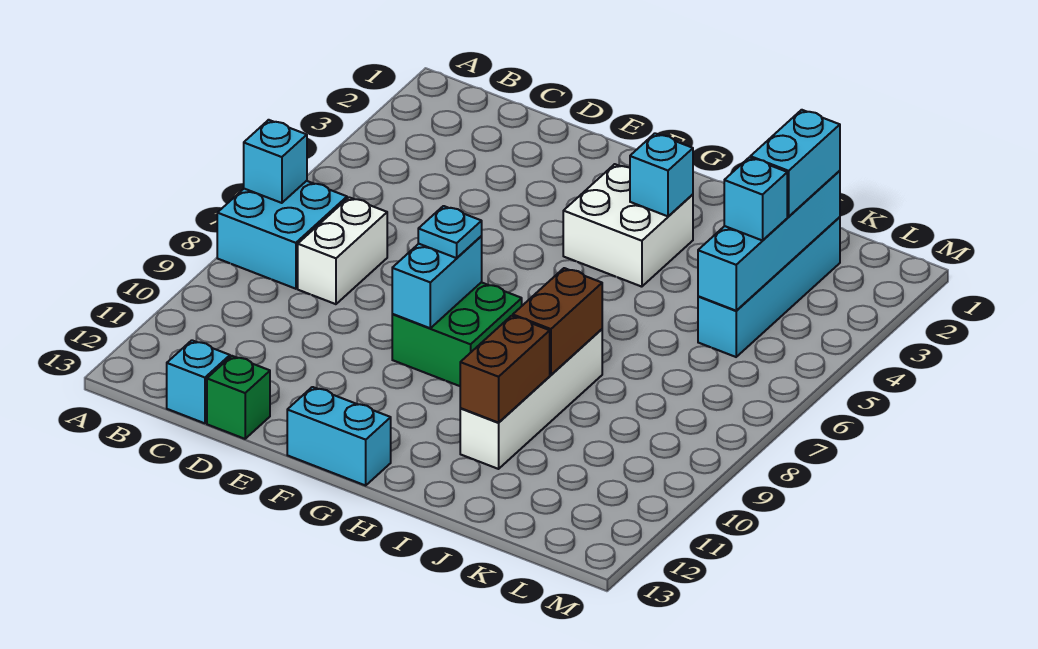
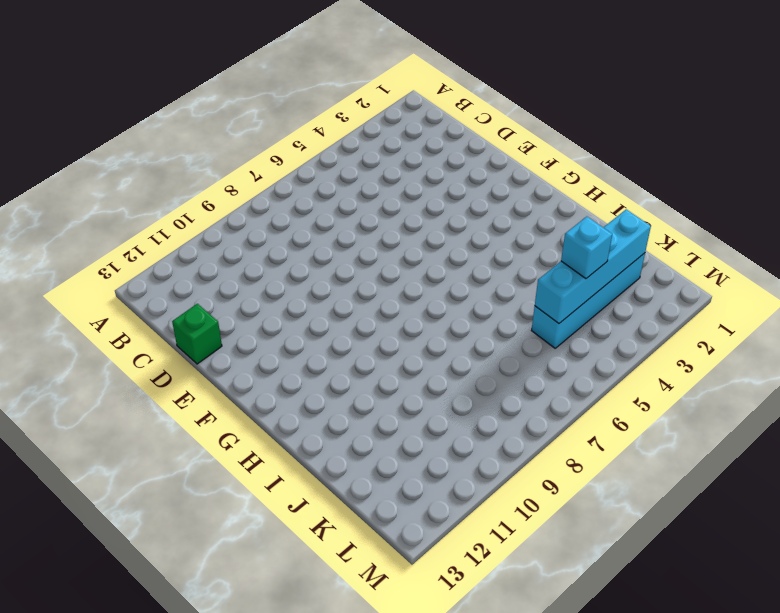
none -> cyan brick A7:B8 level 1
none -> white brick C7:C8 level 1
none -> cyan brick C13 level 1

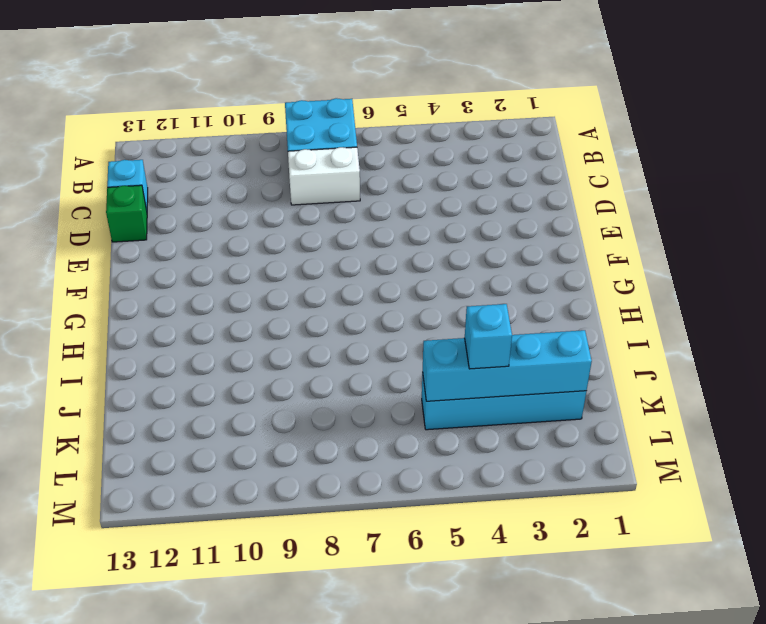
none -> green brick F8:G9 level 1
none -> cyan brick F13:G13 level 1
none -> white brick G3:H4 level 1

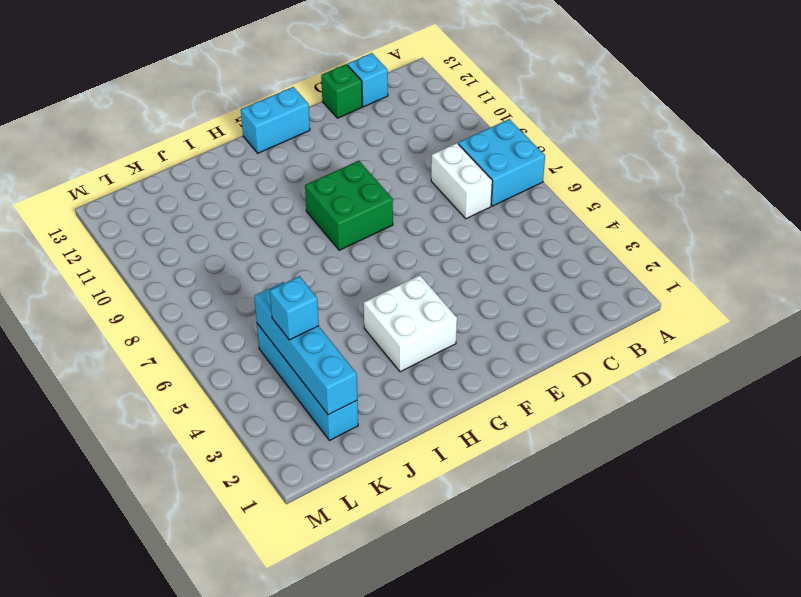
none -> white brick I8:I11 level 1
none -> cyan brick A7 level 2
none -> cyan brick F8:F9 level 2

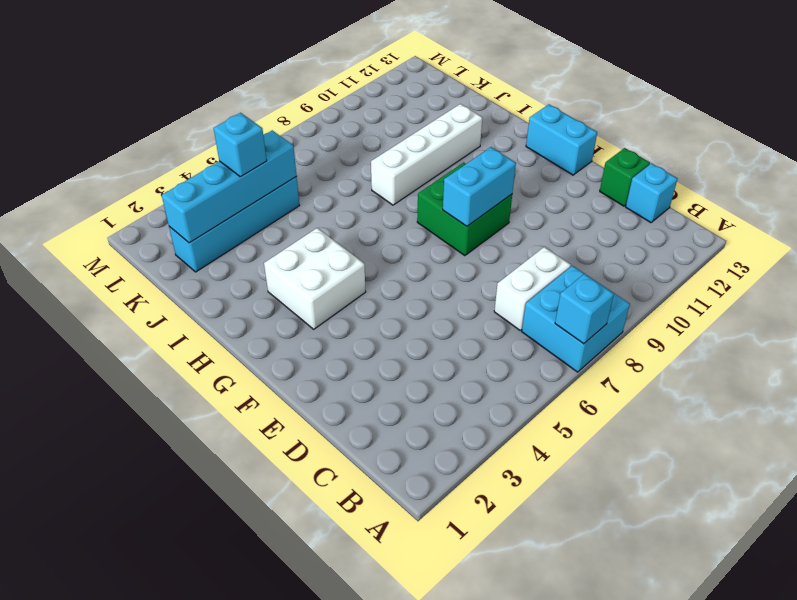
none -> cyan brick H3 level 2
none -> brown brick I8:I9 level 2
none -> brown brick I10:I11 level 2

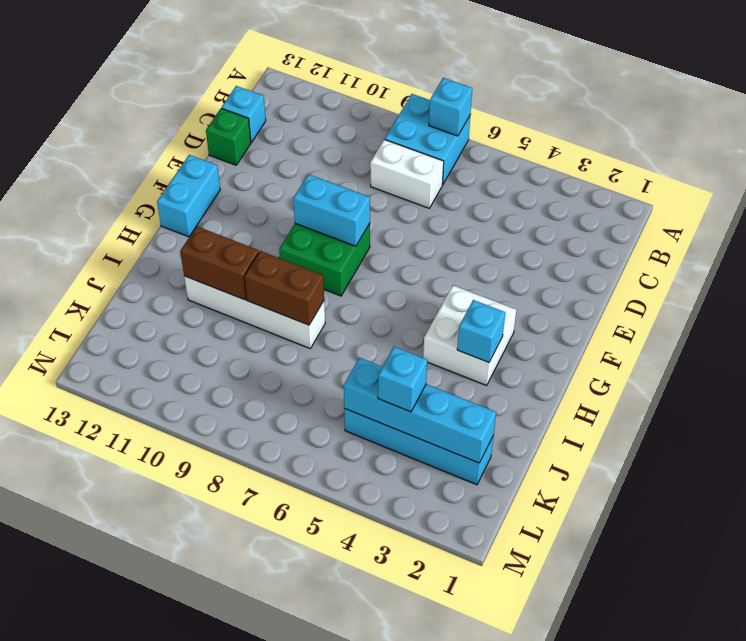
none -> cyan plate F8 level 3
none -> cyan brick K2:K3 level 3

